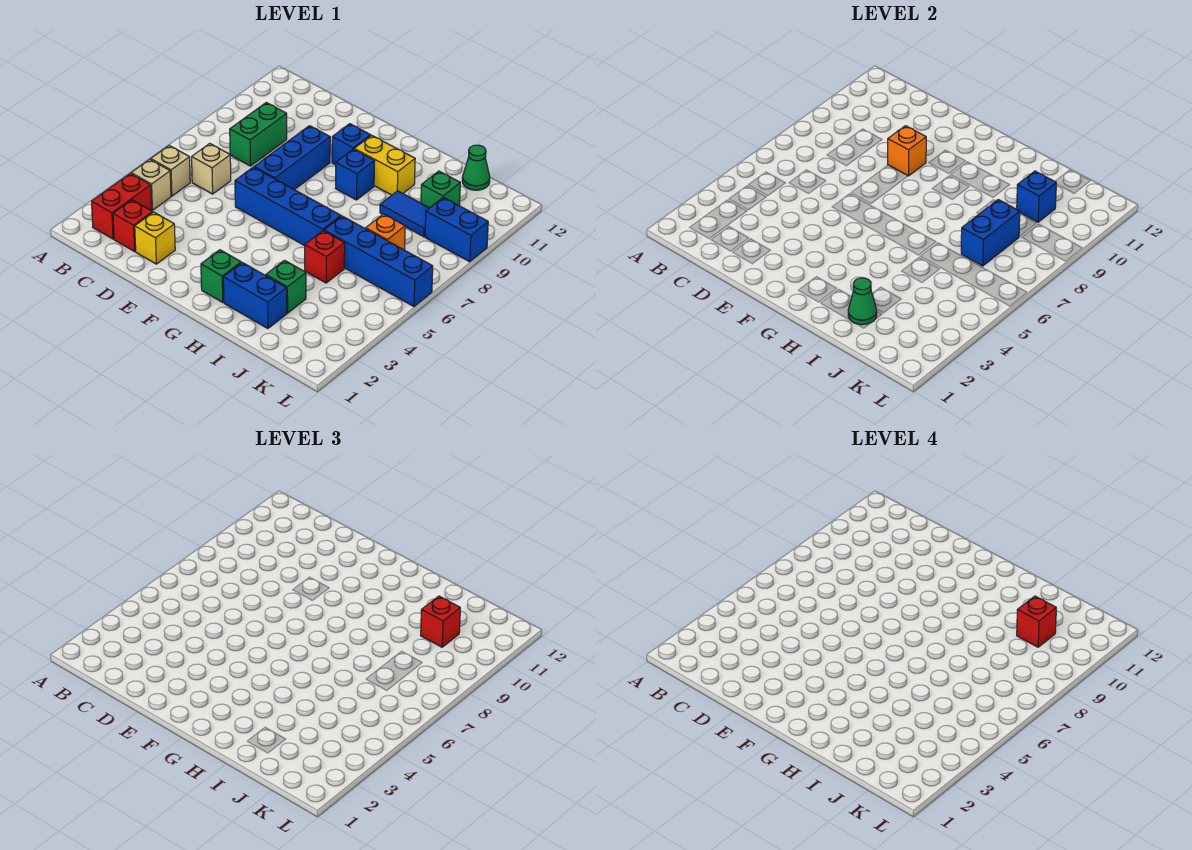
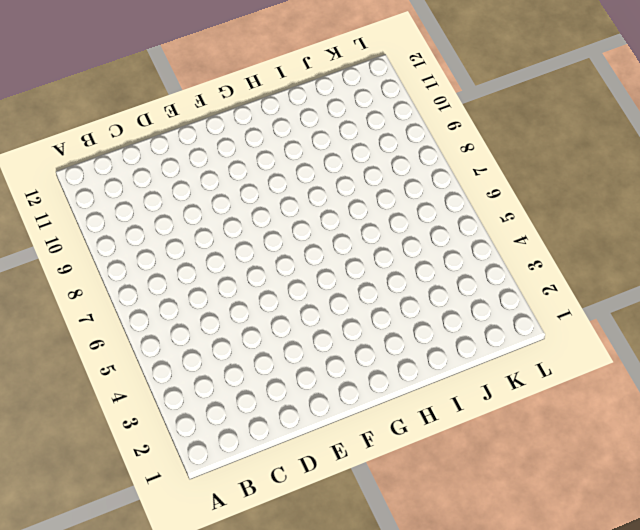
none -> red brick B2:B3 level 1
none -> tan brick B4 level 1
none -> tan brick B5 level 1

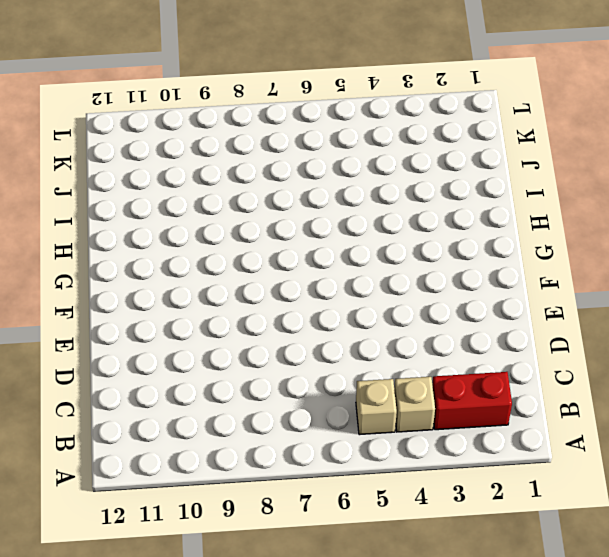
none -> red brick C2 level 1
none -> tan brick C6 level 1
none -> green brick C8:C9 level 1

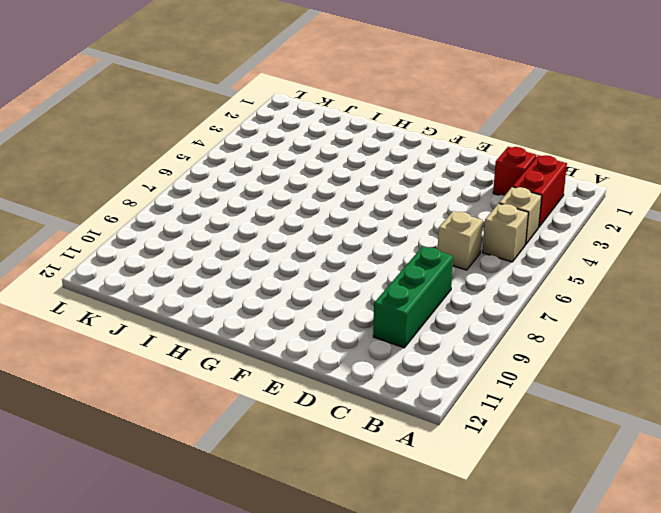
green brick C8:C10 level 1 -> green brick C8:C9 level 1
none -> yellow brick D2 level 1
none -> blue brick E6:H6 level 1
none -> blue brick E7:E9 level 1

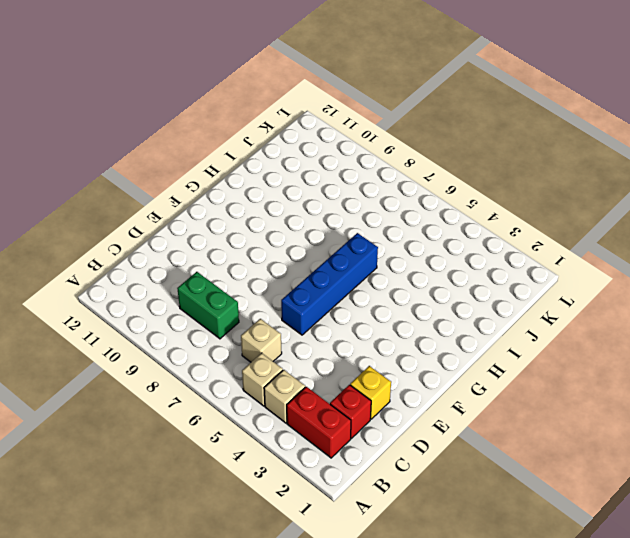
none -> blue brick E7:E9 level 1
none -> blue brick F10 level 1
none -> green brick G2 level 1

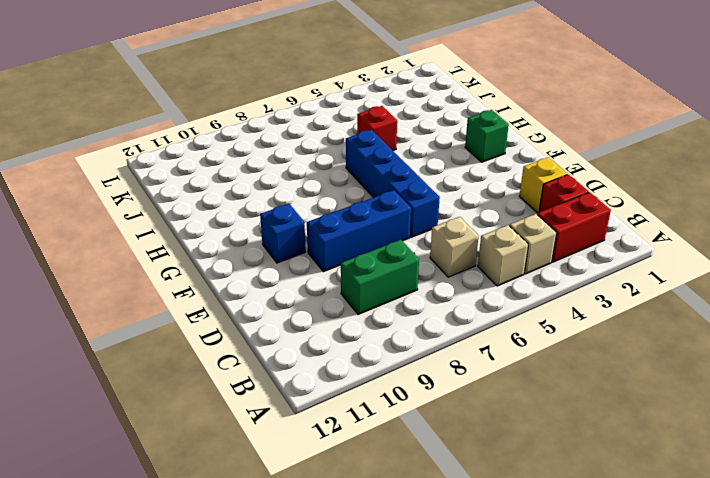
none -> blue brick G9 level 1
none -> yellow brick G10:H10 level 1
none -> blue brick H2:I2 level 1

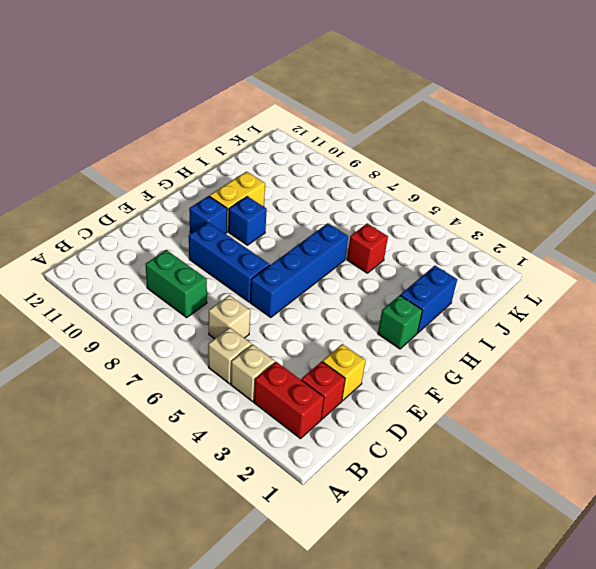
none -> green brick I3 level 1
none -> blue brick I6:L6 level 1
none -> blue tile I9:J9 level 1

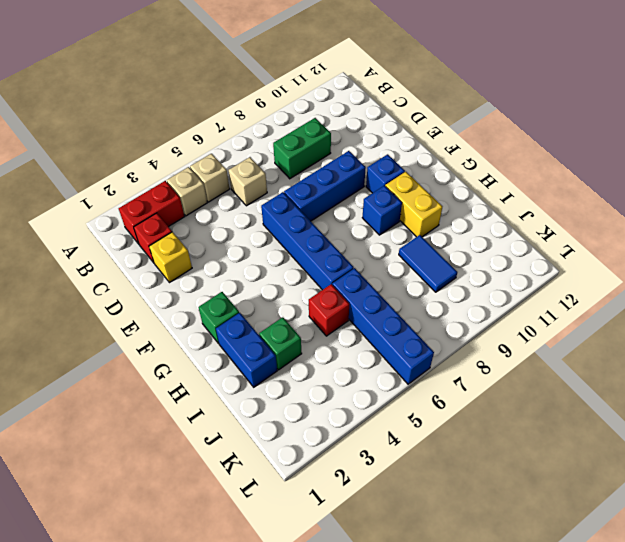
none -> orange brick J7 level 1
none -> green brick J10 level 1
none -> green cone J12 level 1

